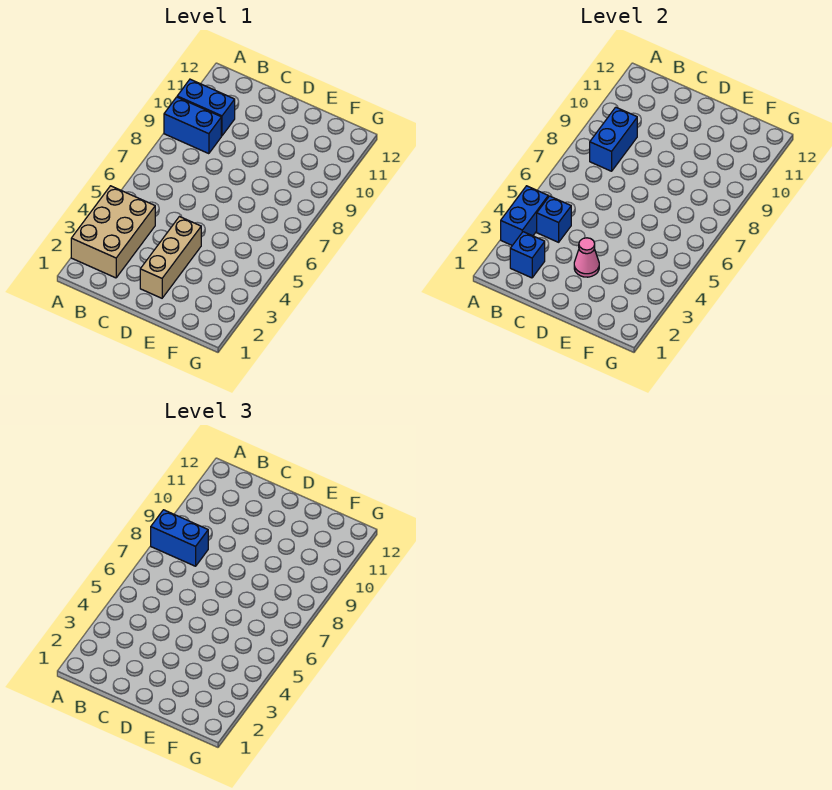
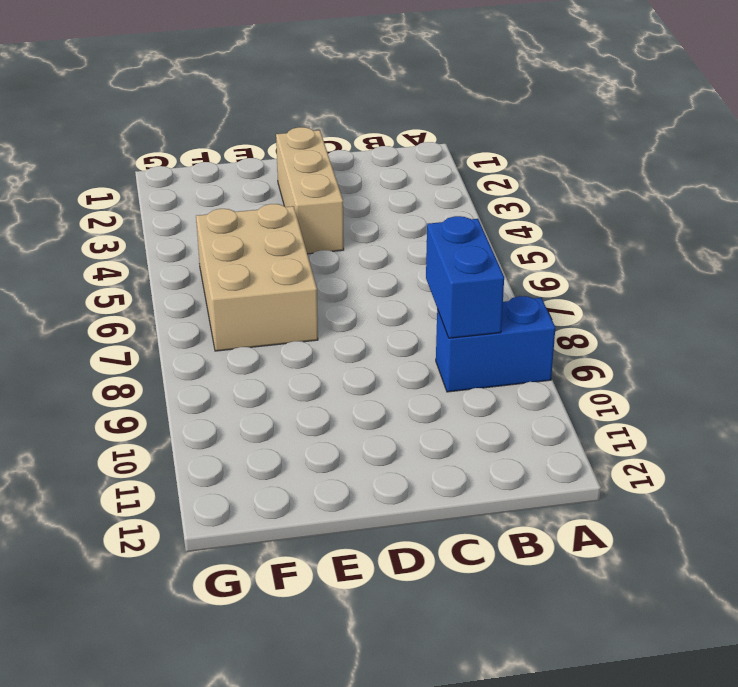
tan brick E5:F7 level 1 -> tan brick A2:B4 level 1
none -> blue brick A10:B10 level 1
none -> blue brick A3:A4 level 2

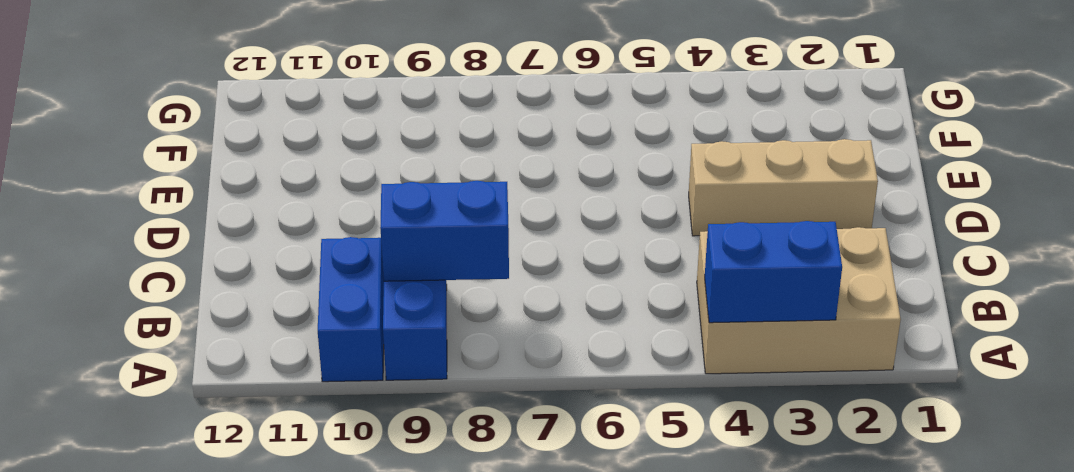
none -> blue brick B2 level 2
none -> blue brick B4 level 2

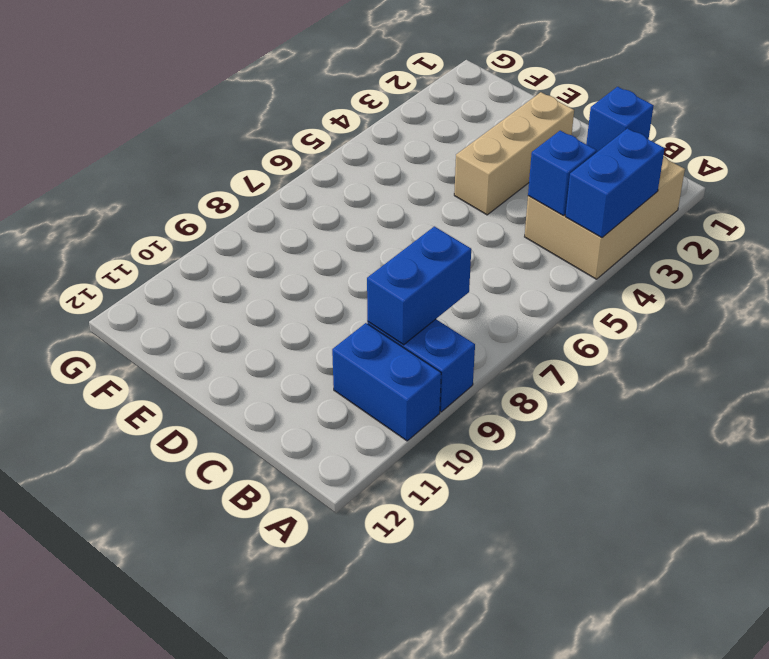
none -> pink cone D3 level 2
none -> blue brick A8:B8 level 3

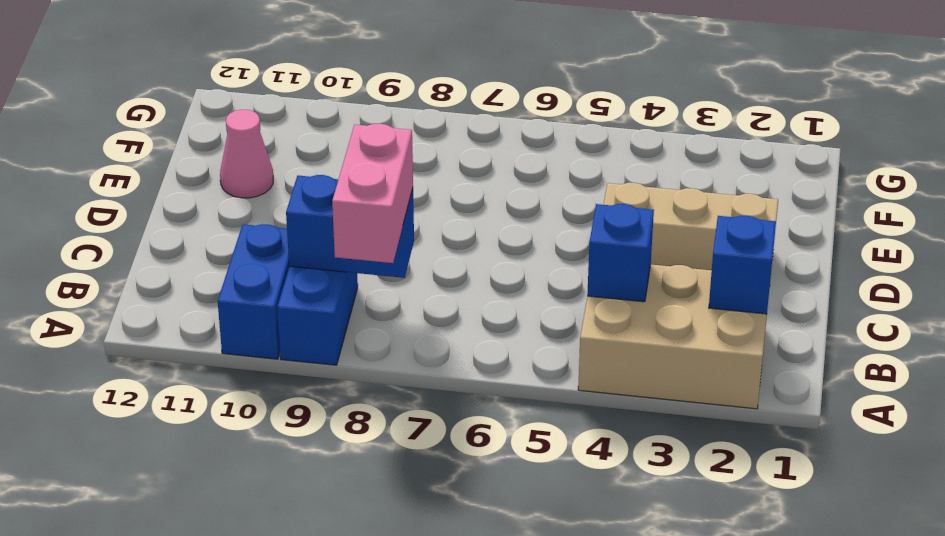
pink brick A8:B8 level 3 -> blue brick A8:B8 level 3
pink cone E11 level 1 -> pink cone D3 level 2
none -> blue brick A3:A4 level 2

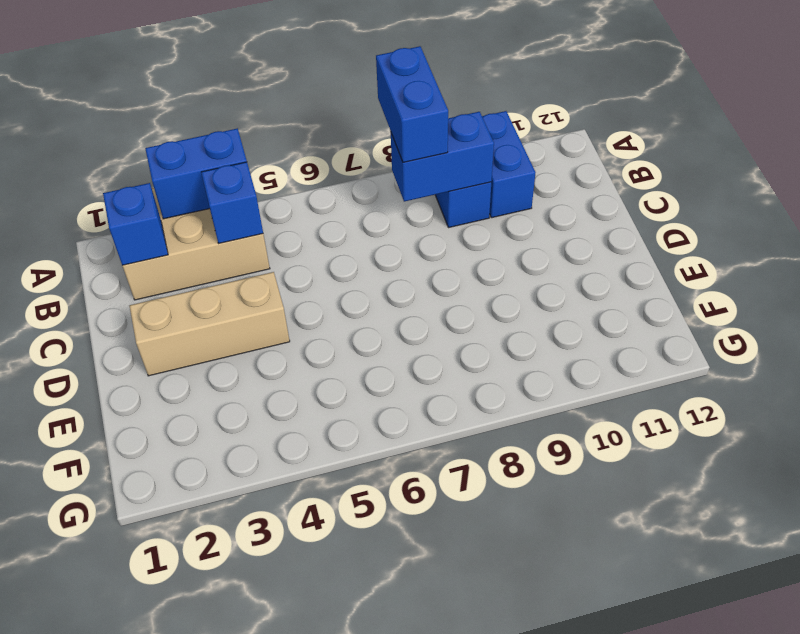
none -> pink cone D3 level 2

